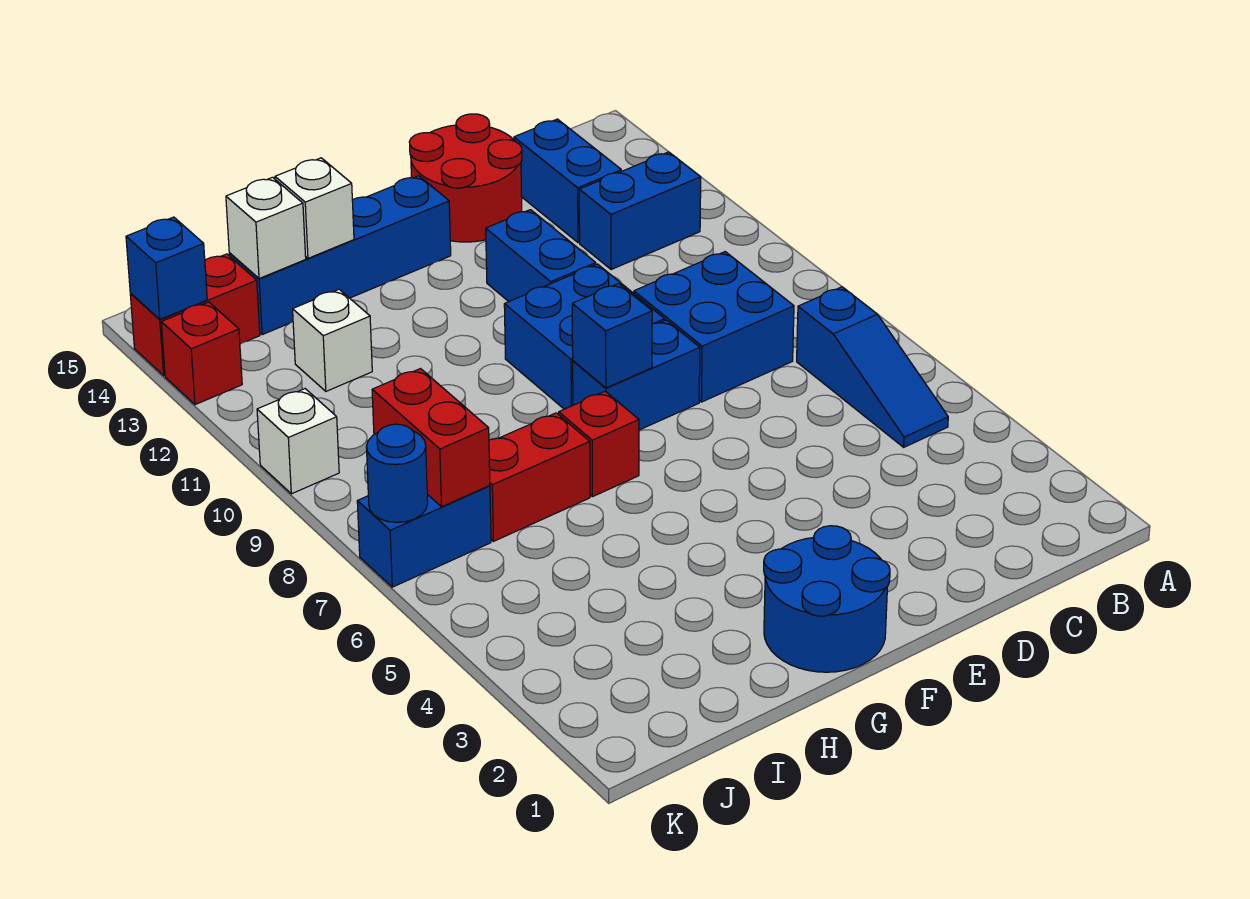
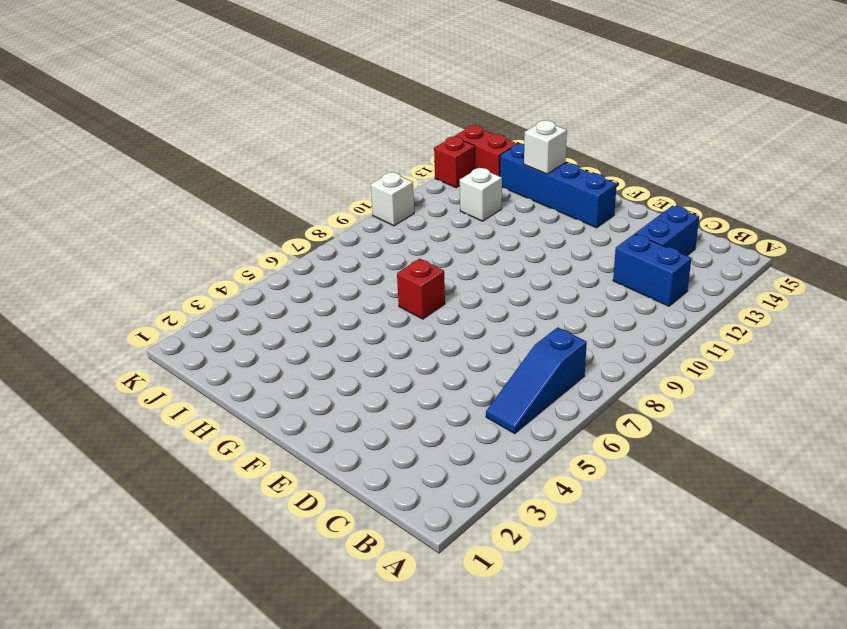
none -> blue brick C8:D9 level 1
none -> red round brick D14:E15 level 1
none -> blue brick E8:F8 level 1

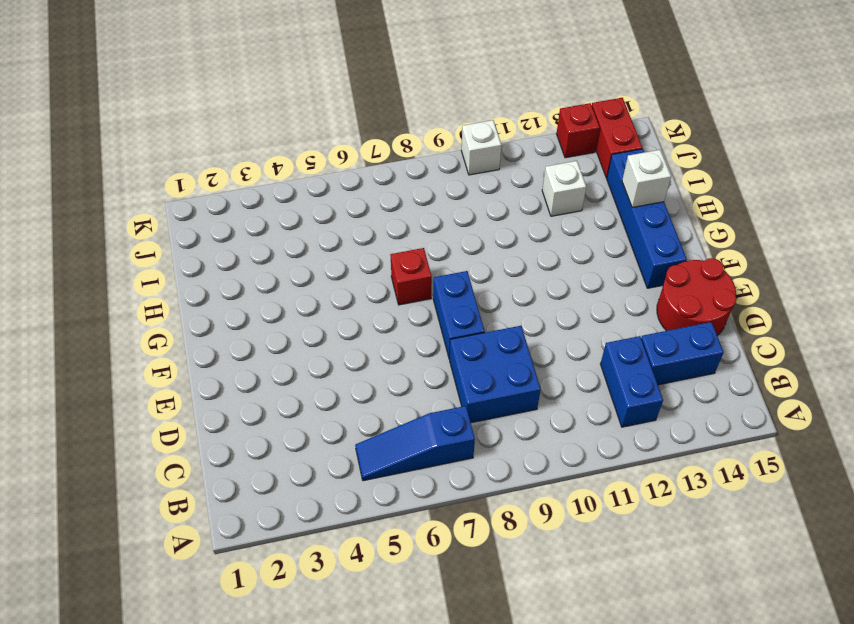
none -> blue brick E9:F10 level 1
none -> blue brick E11:E12 level 1
none -> blue round brick F1:G2 level 1

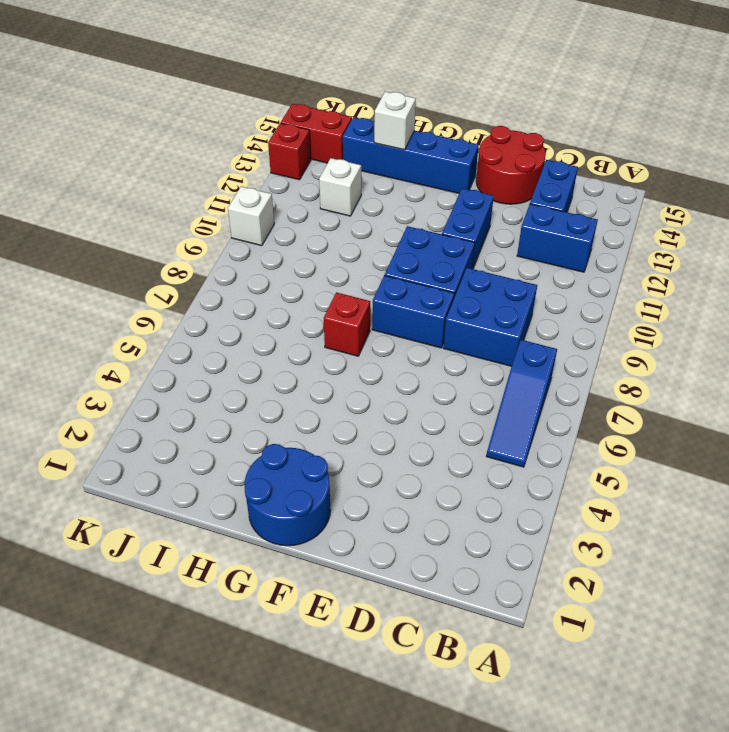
none -> red brick H7:I7 level 1
none -> blue brick J7:K7 level 1
none -> blue brick F8 level 2

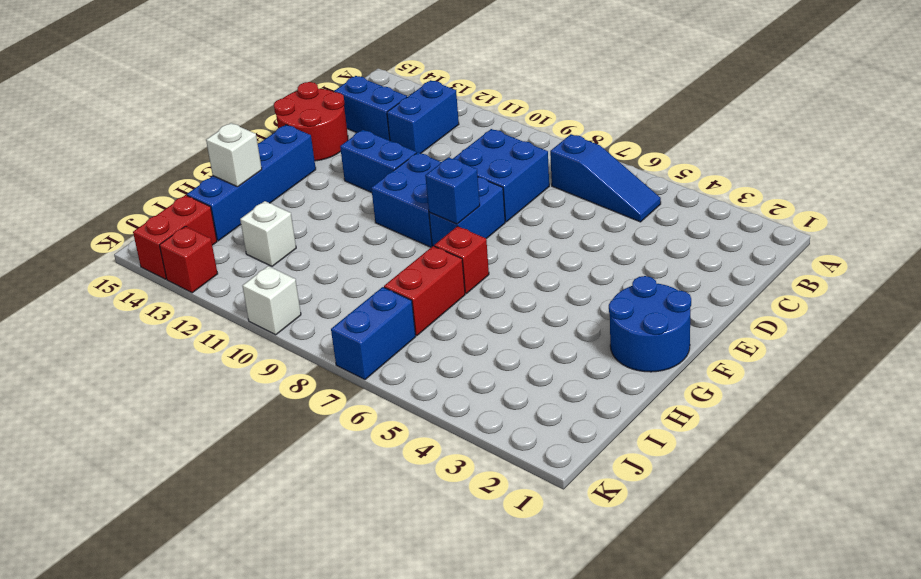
none -> white brick I14 level 2
none -> red brick J7:J8 level 2
none -> blue round brick K7 level 2

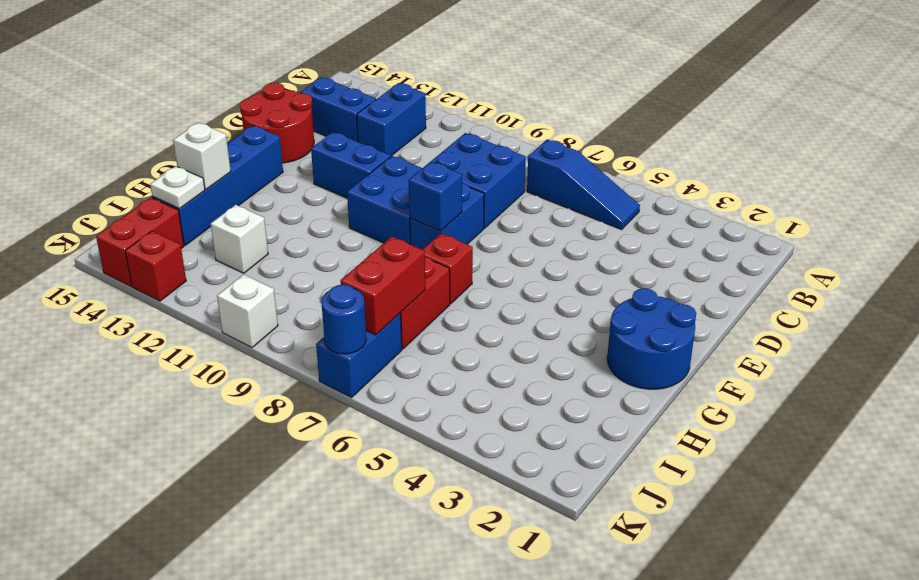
red brick I7:J7 level 2 -> red brick J7:J8 level 2
white plate I14 level 2 -> white brick I14 level 2
none -> blue brick K14 level 2

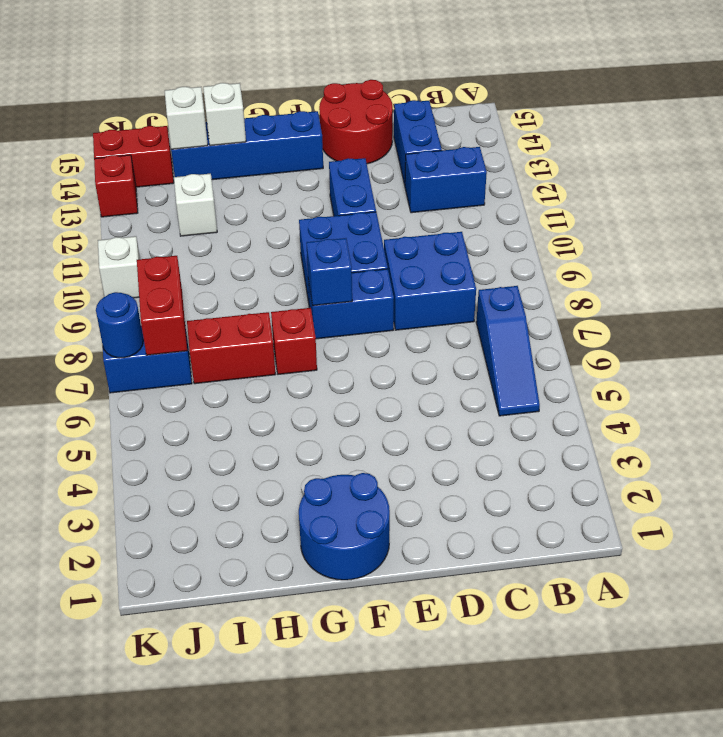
none -> blue brick K14 level 2

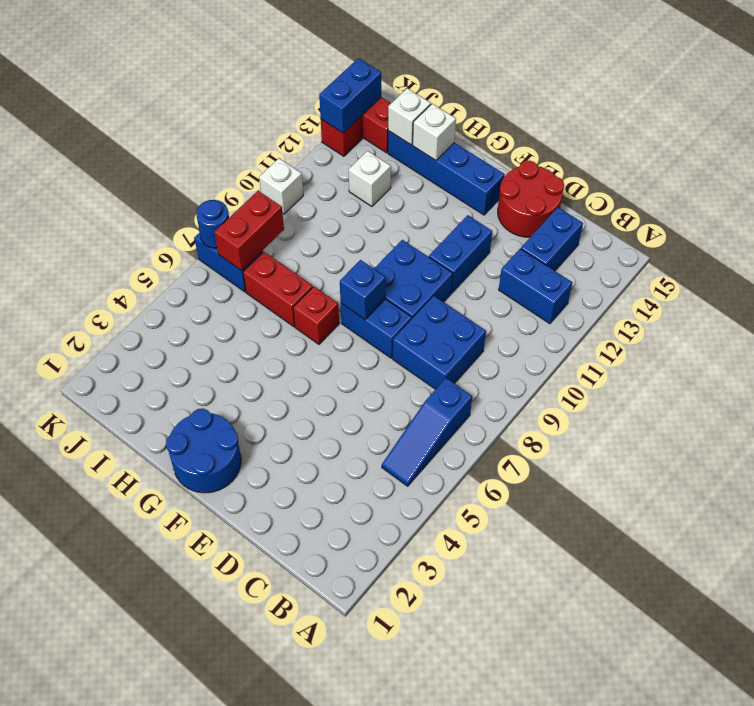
blue brick K13:K14 level 2 -> blue brick K14 level 2

